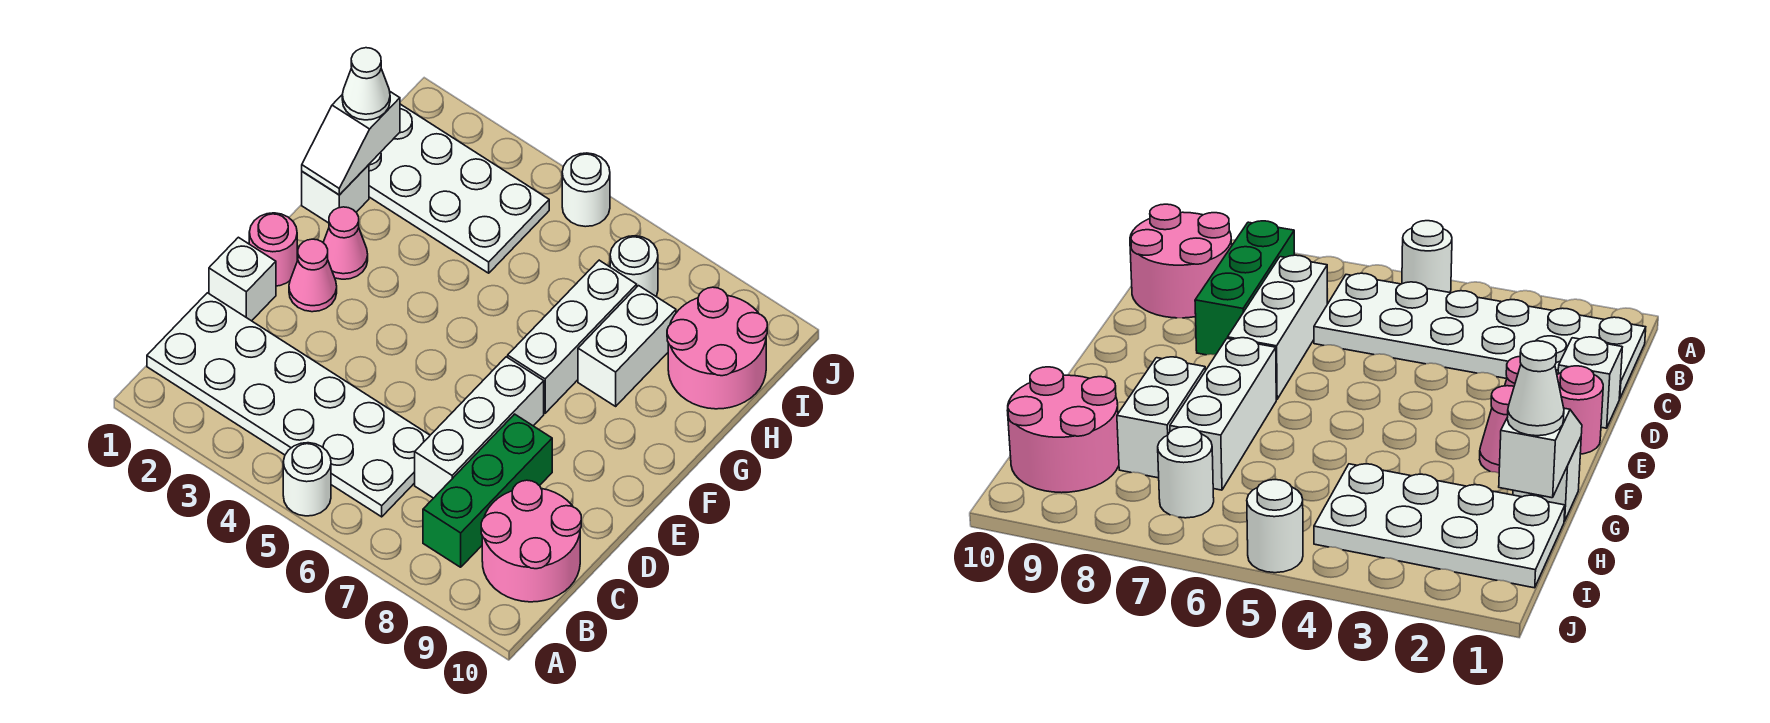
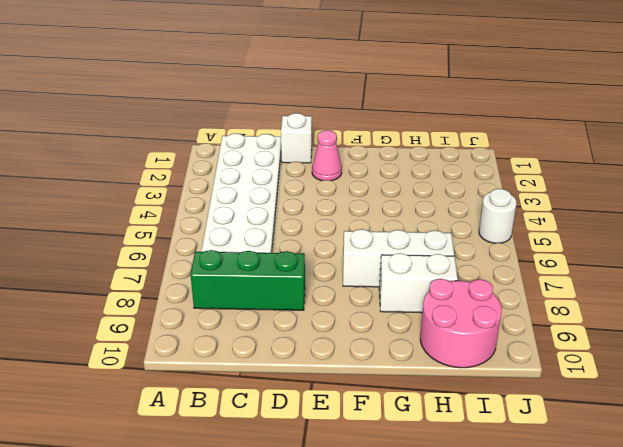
none -> white round brick A5 level 1
none -> pink round brick B9:C10 level 1
none -> white brick C7:E7 level 1

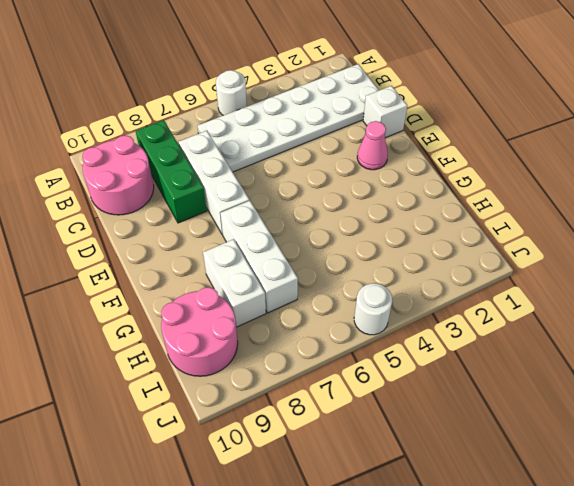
none -> pink round brick E1 level 1
none -> pink cone F2 level 1
none -> white brick G1 level 1

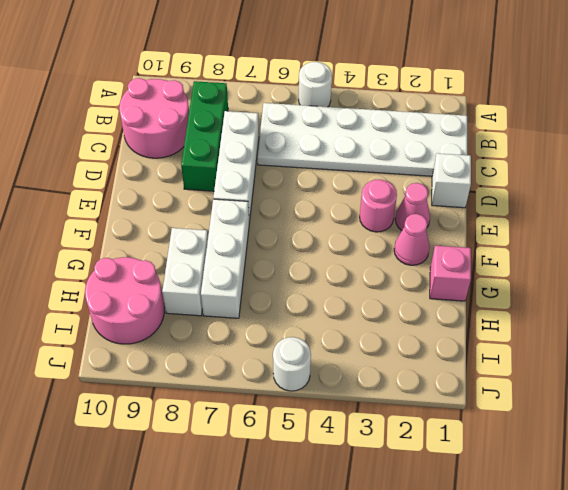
pink round brick E3 level 1 -> pink round brick E1 level 1
pink brick G1 level 1 -> white brick G1 level 1
none -> white plate H1:I4 level 1
none -> white round brick I7 level 1
none -> white slope G1:H1 level 2 top H

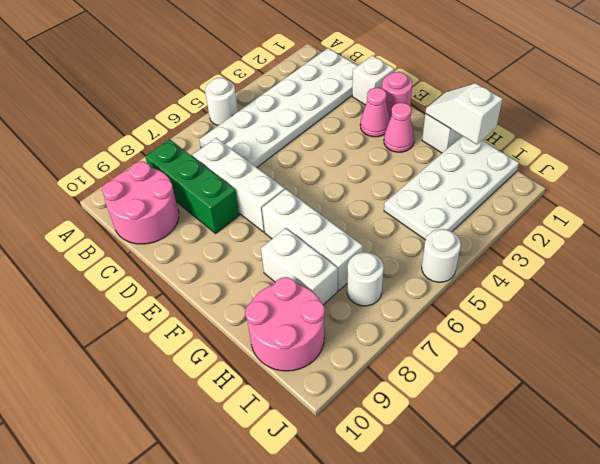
none -> white cone H1 level 3

